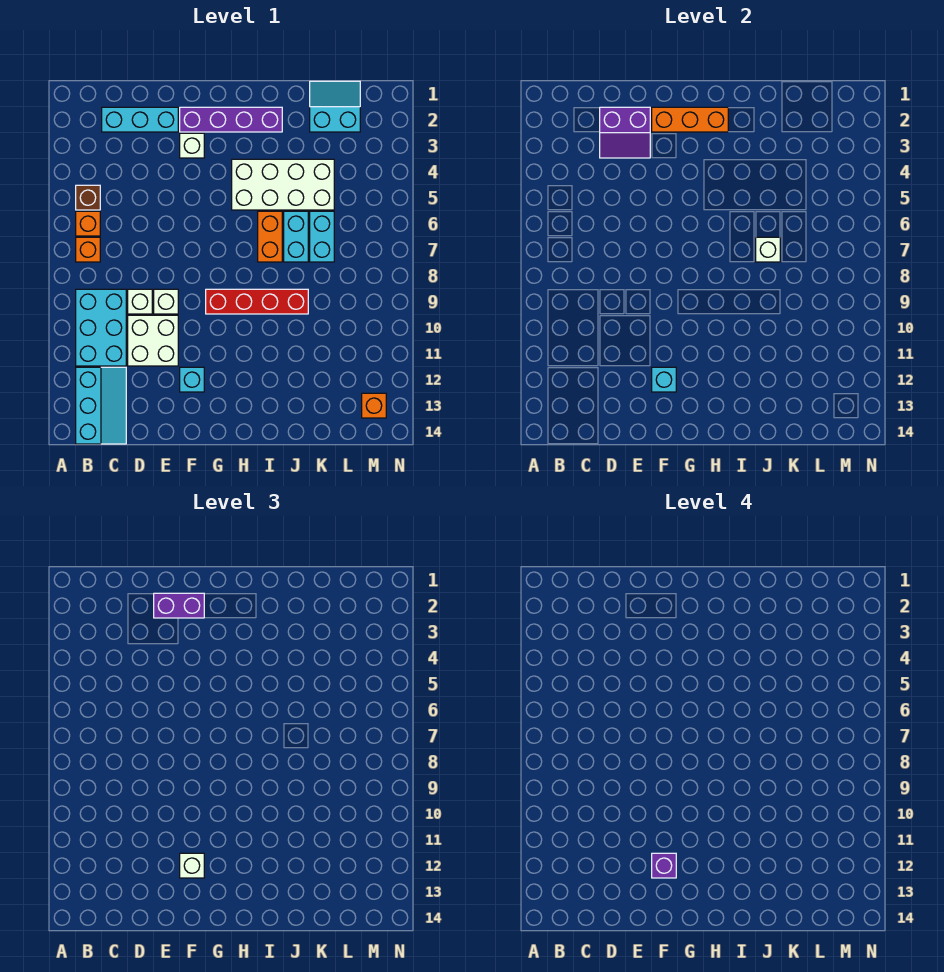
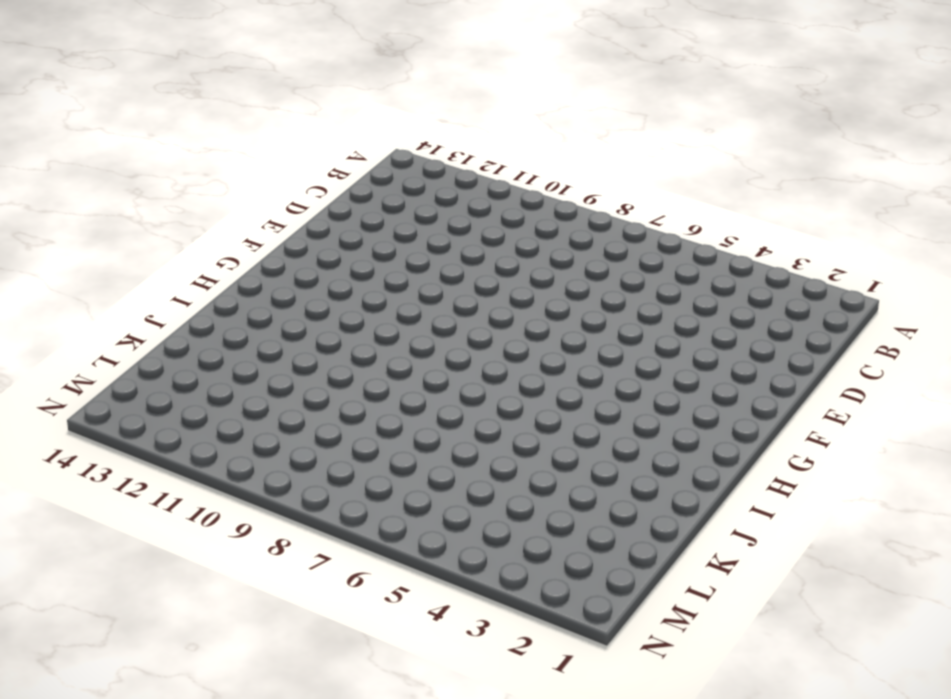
none -> brown brick B5 level 1
none -> orange brick B6 level 1
none -> orange brick B7 level 1

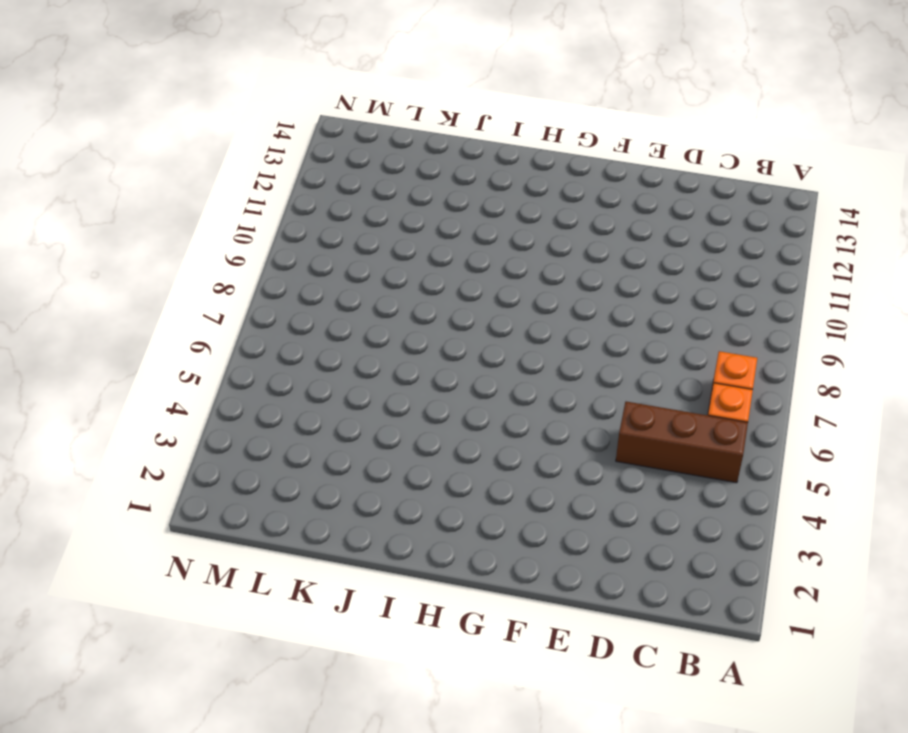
brown brick B5:D5 level 1 -> brown brick B5 level 1
none -> cyan brick B9:C11 level 1
none -> cyan slope B12:C14 level 1 top B
none -> cyan brick C2:E2 level 1

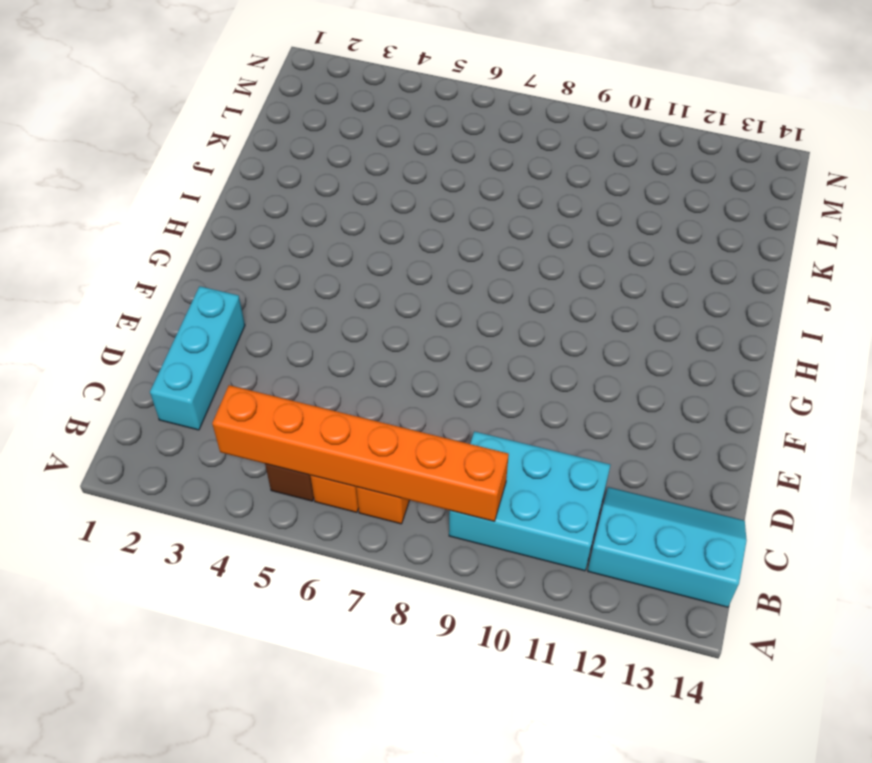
orange brick B4:B9 level 2 -> none
none -> white brick D9 level 1
none -> white brick D10:E11 level 1
none -> white brick E9 level 1

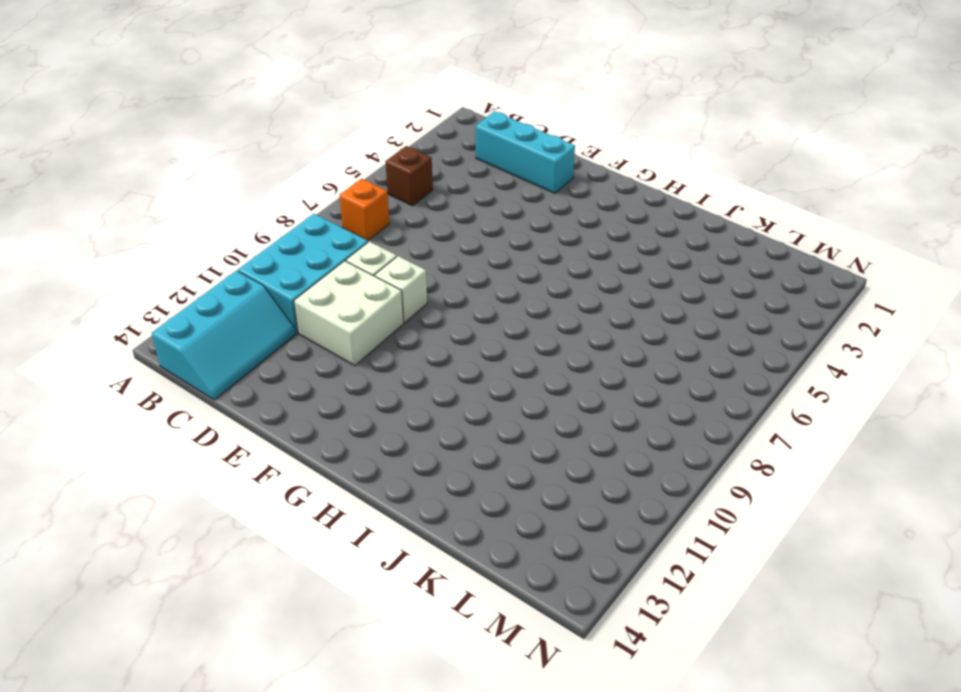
none -> orange brick B6 level 1
none -> purple brick F2:I2 level 1
none -> white brick F3 level 1

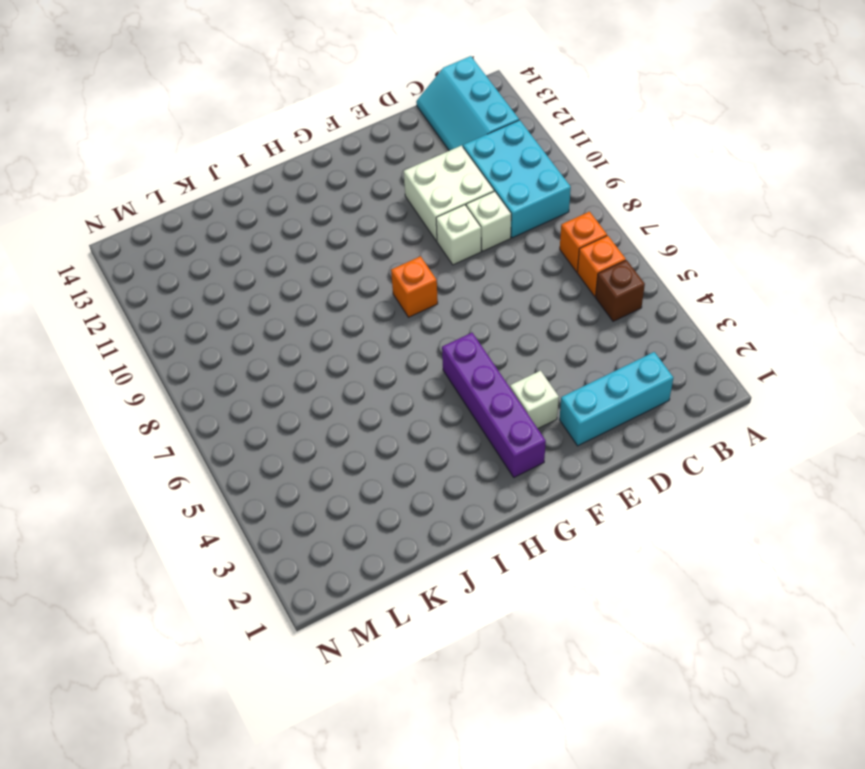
purple brick G2:G5 level 1 -> purple brick F2:I2 level 1
orange brick G8 level 1 -> orange brick M13 level 1
none -> cyan brick F12 level 1
none -> red brick G9:J9 level 1
none -> white brick H4:K5 level 1

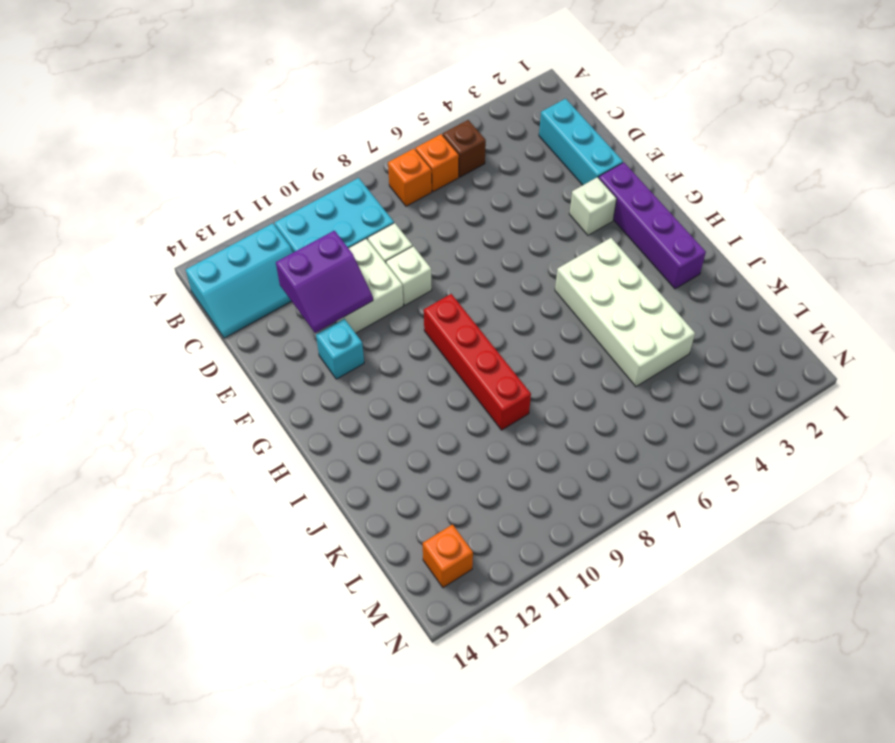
purple slope D11:E12 level 2 top D -> purple slope D2:E3 level 2 top 2
none -> orange brick I6:I7 level 1
none -> cyan brick J6:J7 level 1
none -> cyan slope K1:L2 level 1 top 2

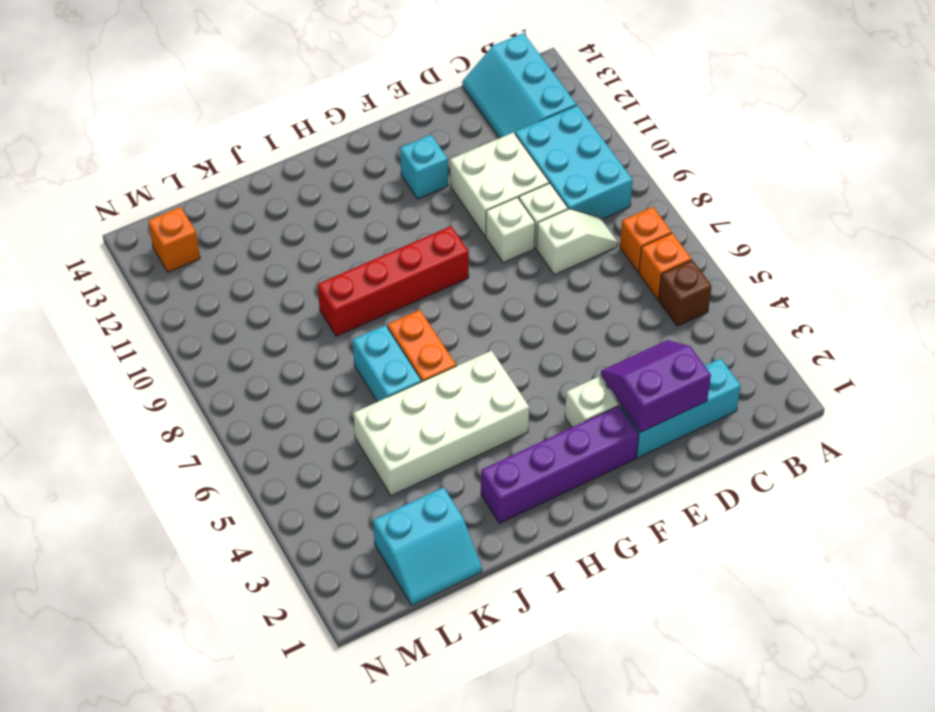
white slope C8:D8 level 1 top D -> none
none -> cyan brick K6:K7 level 1
none -> orange brick F2:H2 level 2
none -> cyan brick F12 level 2

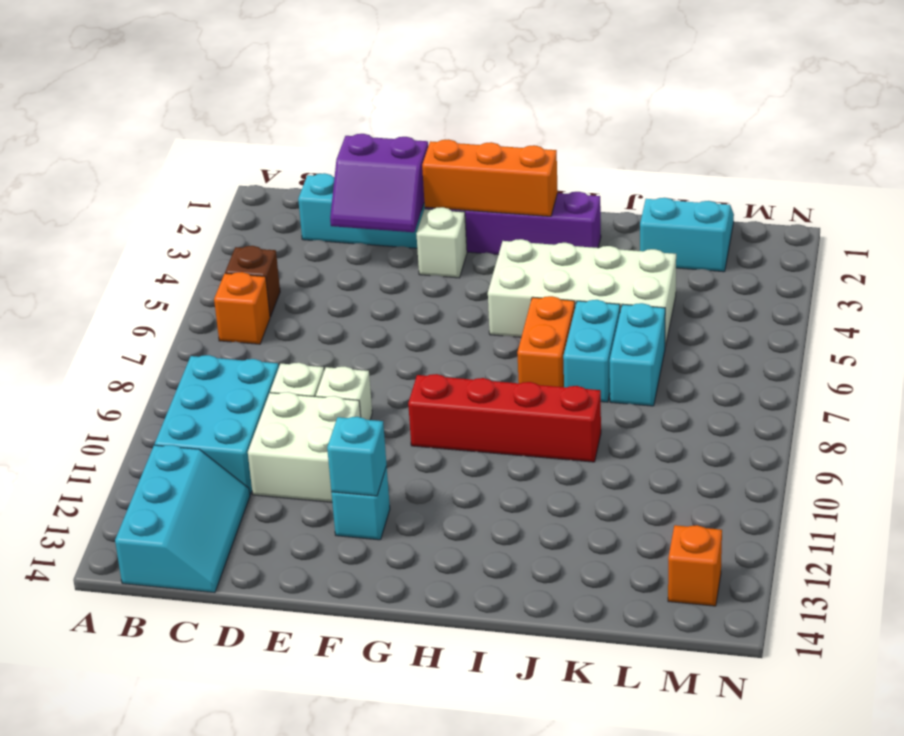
none -> orange brick B7 level 1
none -> white brick J7 level 2
none -> purple brick E2:F2 level 3

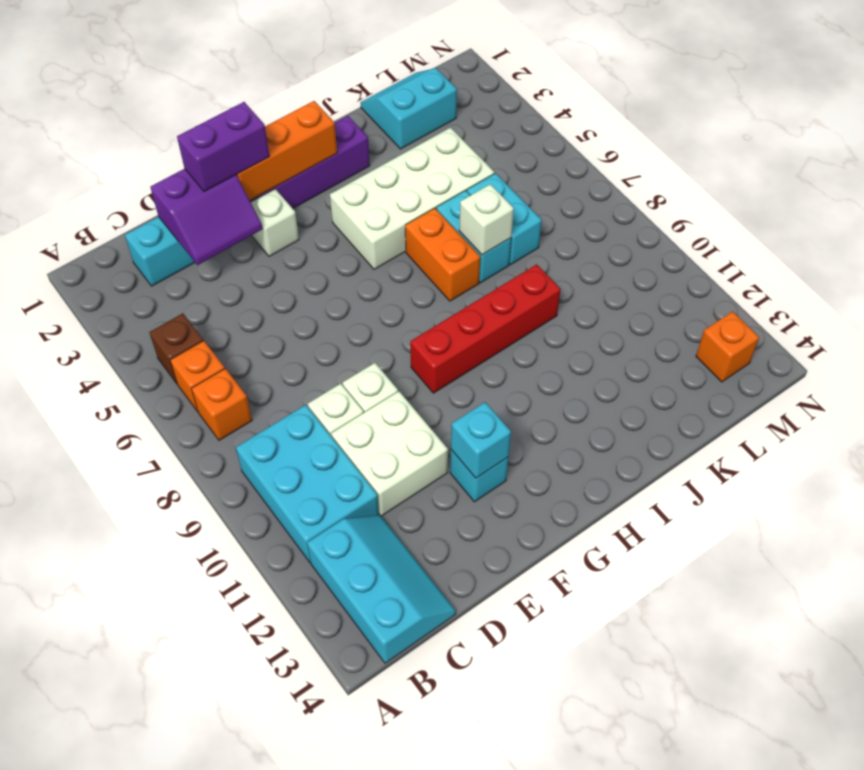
none -> white brick F12 level 3
none -> purple brick F12 level 4

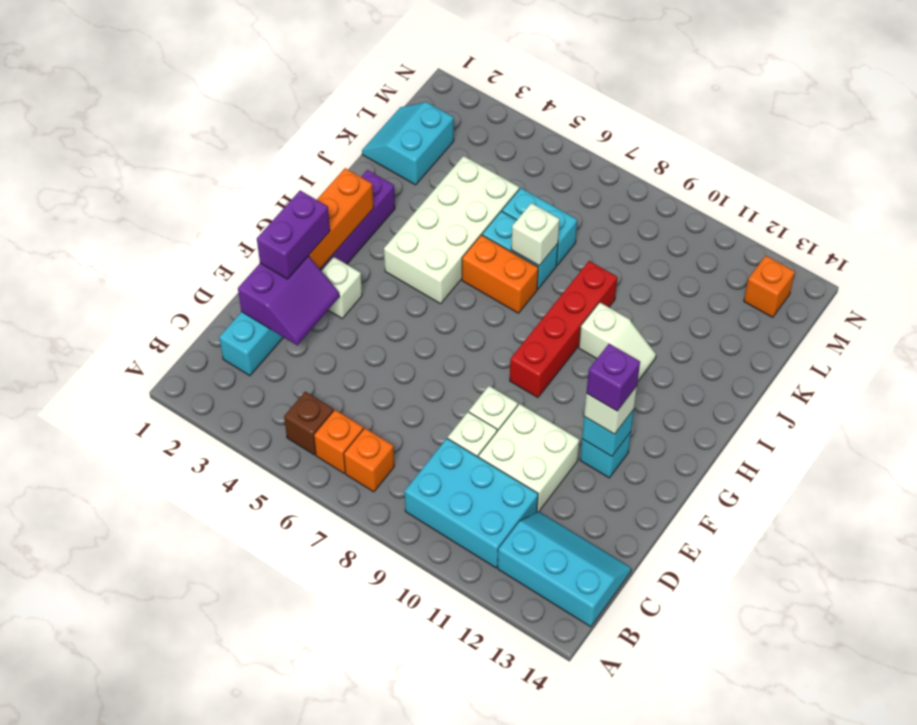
white slope I10:I11 level 1 top 10 -> none

